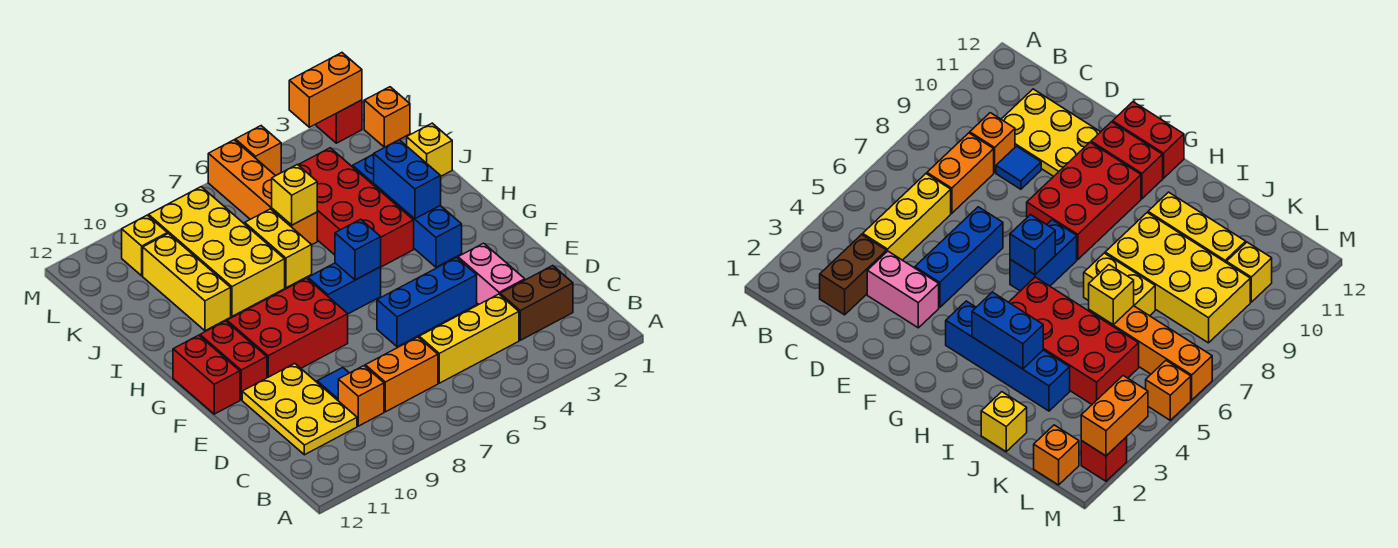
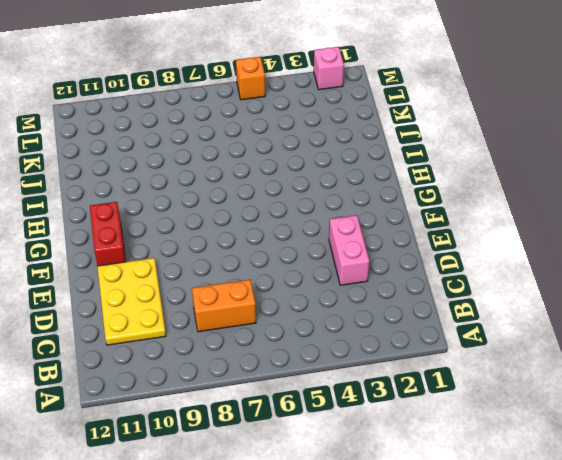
pink brick M2 level 1 -> red brick M2 level 1
none -> brown brick C2:C3 level 1
none -> yellow brick C4:C6 level 1
none -> orange brick C9 level 1

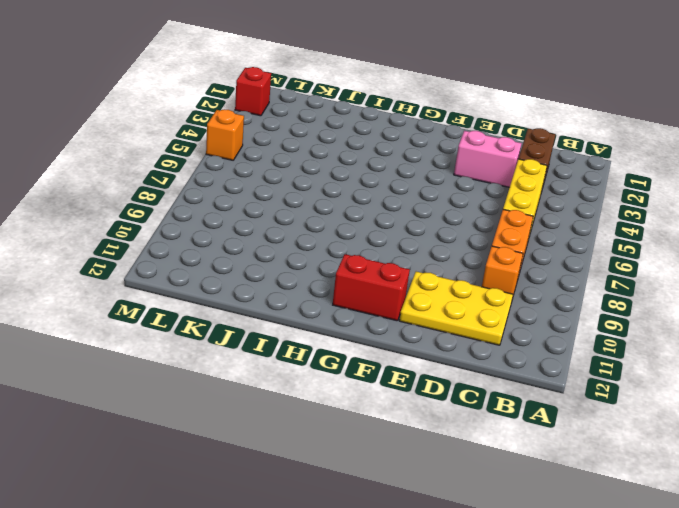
none -> blue tile D9 level 1
none -> blue brick E4:E6 level 1
none -> red brick F8:G10 level 1

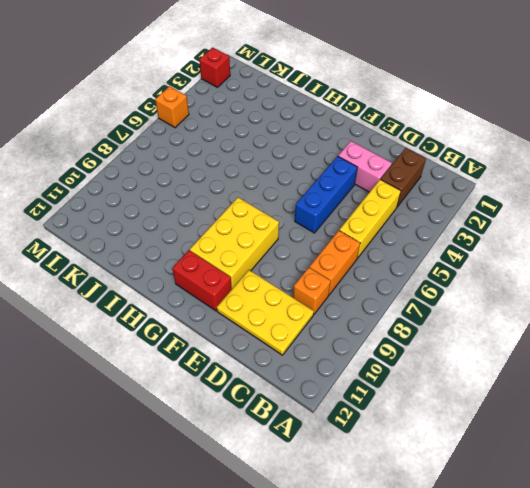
yellow brick F8:G10 level 1 -> red brick F8:G10 level 1
none -> blue tile D9 level 1
none -> red brick F12:G12 level 1
none -> blue brick G3:J3 level 1

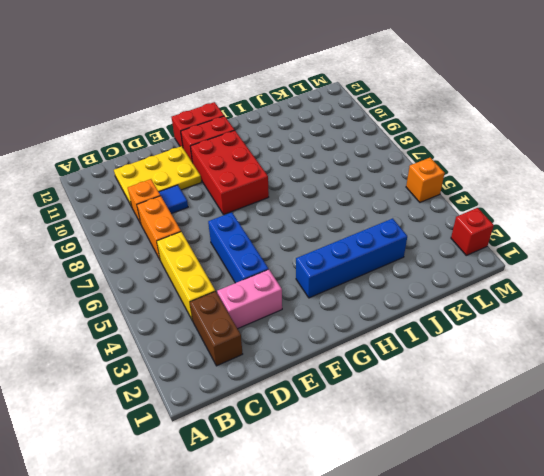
none -> blue brick G6:G7 level 1
none -> red brick H4:K5 level 1
none -> yellow brick I7:J7 level 1

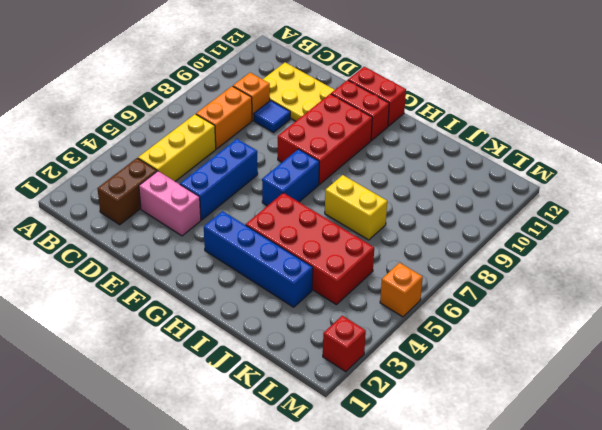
none -> yellow brick I8:L9 level 1
none -> yellow brick I10:K10 level 1
none -> yellow brick J1 level 1

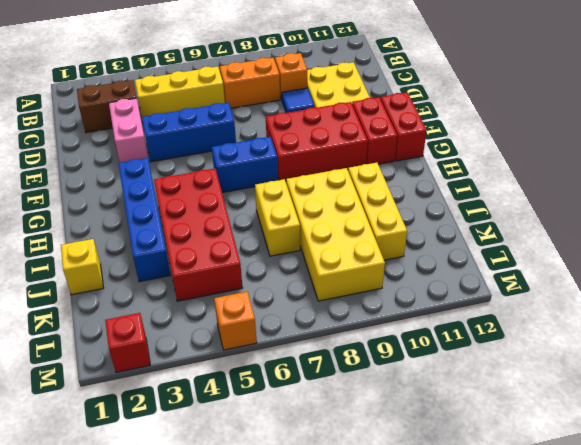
none -> orange brick J6:M6 level 1
none -> orange brick L1 level 1
none -> yellow brick L10 level 1

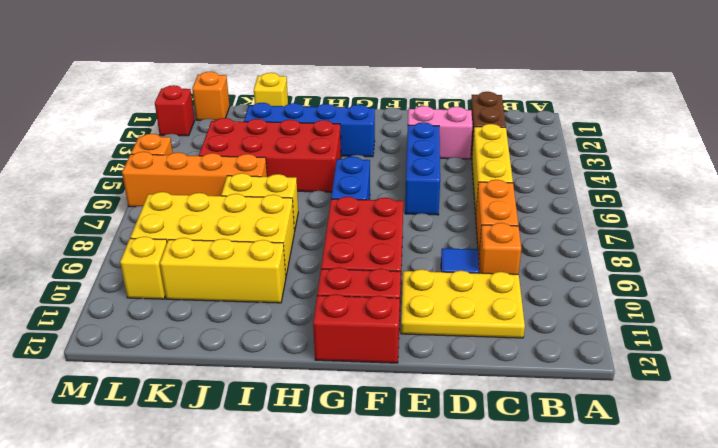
none -> blue brick G6 level 2
none -> blue brick H3:I3 level 2
none -> yellow brick J6 level 2

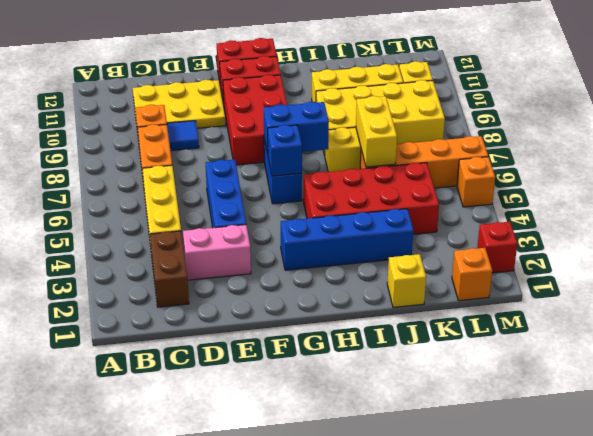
blue brick G7:H7 level 2 -> blue brick H3:I3 level 2
yellow brick J6:J7 level 2 -> yellow brick J6 level 2
none -> orange brick M2:M3 level 2

